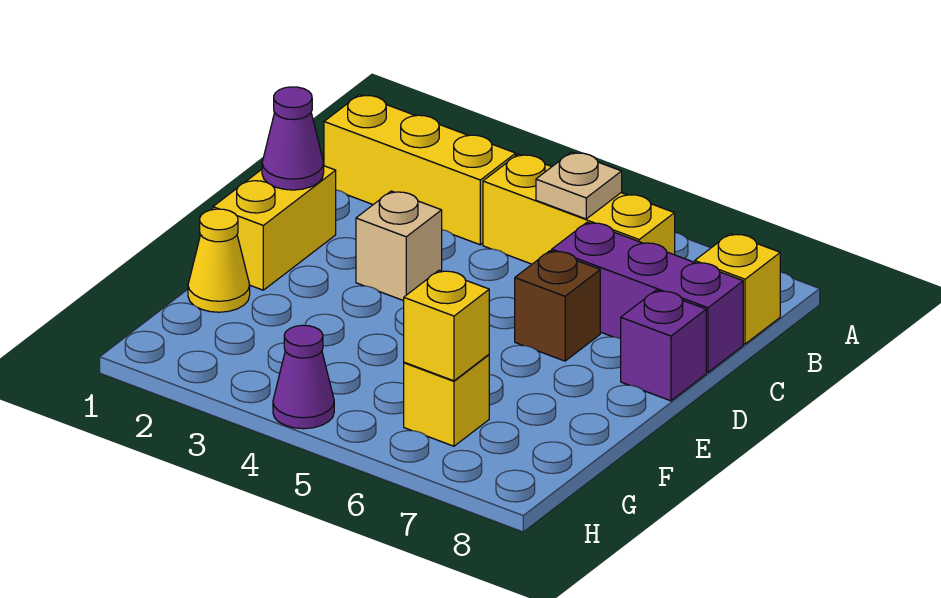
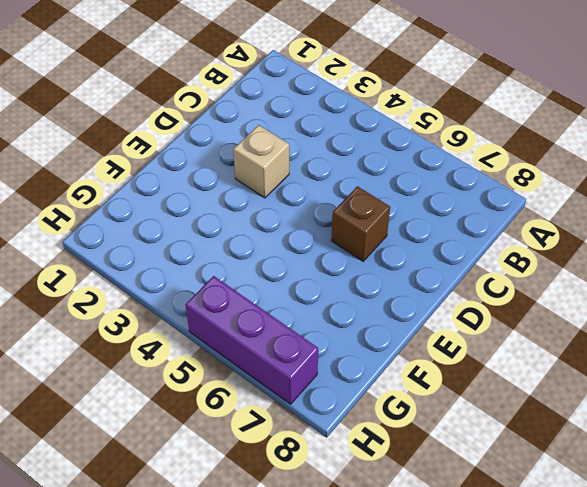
purple brick H5:H7 level 1 -> purple brick C6:C8 level 1
none -> yellow brick B1:B3 level 1
none -> yellow brick B4:B6 level 1
none -> yellow brick B8 level 1

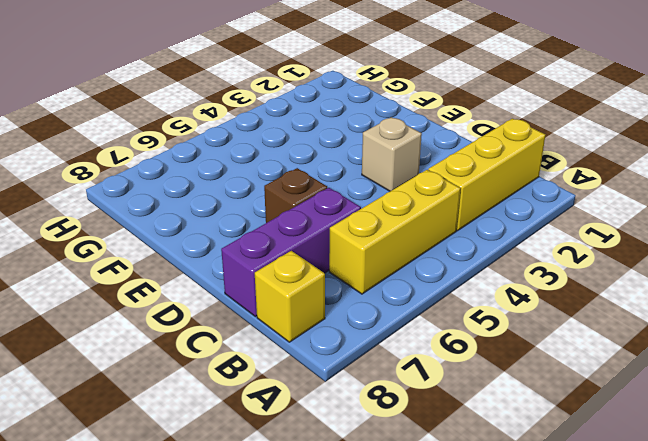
none -> yellow brick D1:E1 level 1
none -> purple brick D8 level 1
none -> yellow cone F1 level 1

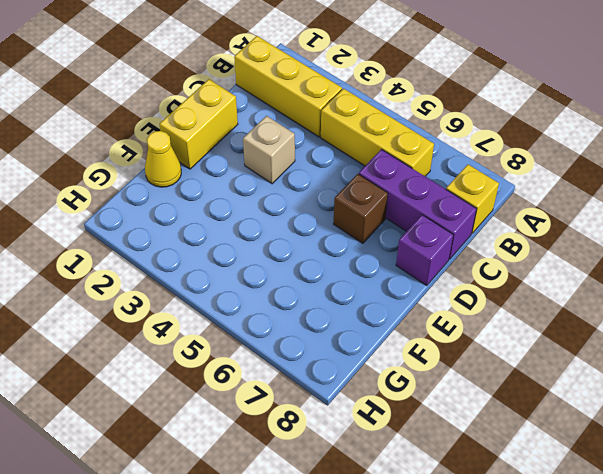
none -> yellow brick G6 level 1
none -> purple cone H4 level 1
none -> tan plate B5 level 2

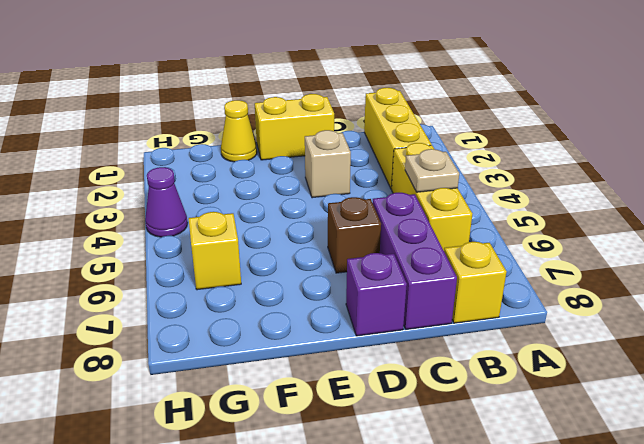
none -> purple cone D1 level 2
none -> yellow brick G6 level 2

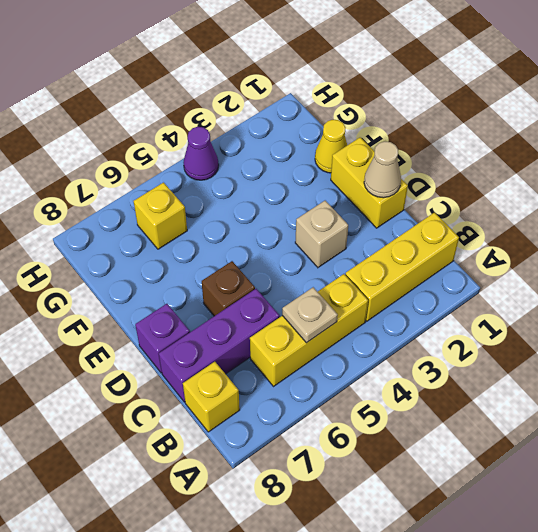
tan cone D1 level 2 -> purple cone D1 level 2
none -> yellow brick G6 level 2

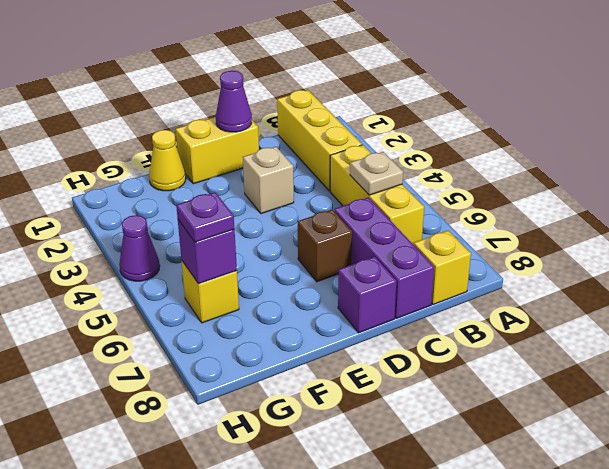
purple brick G6 level 2 -> yellow brick G6 level 2
purple plate G6 level 3 -> none

